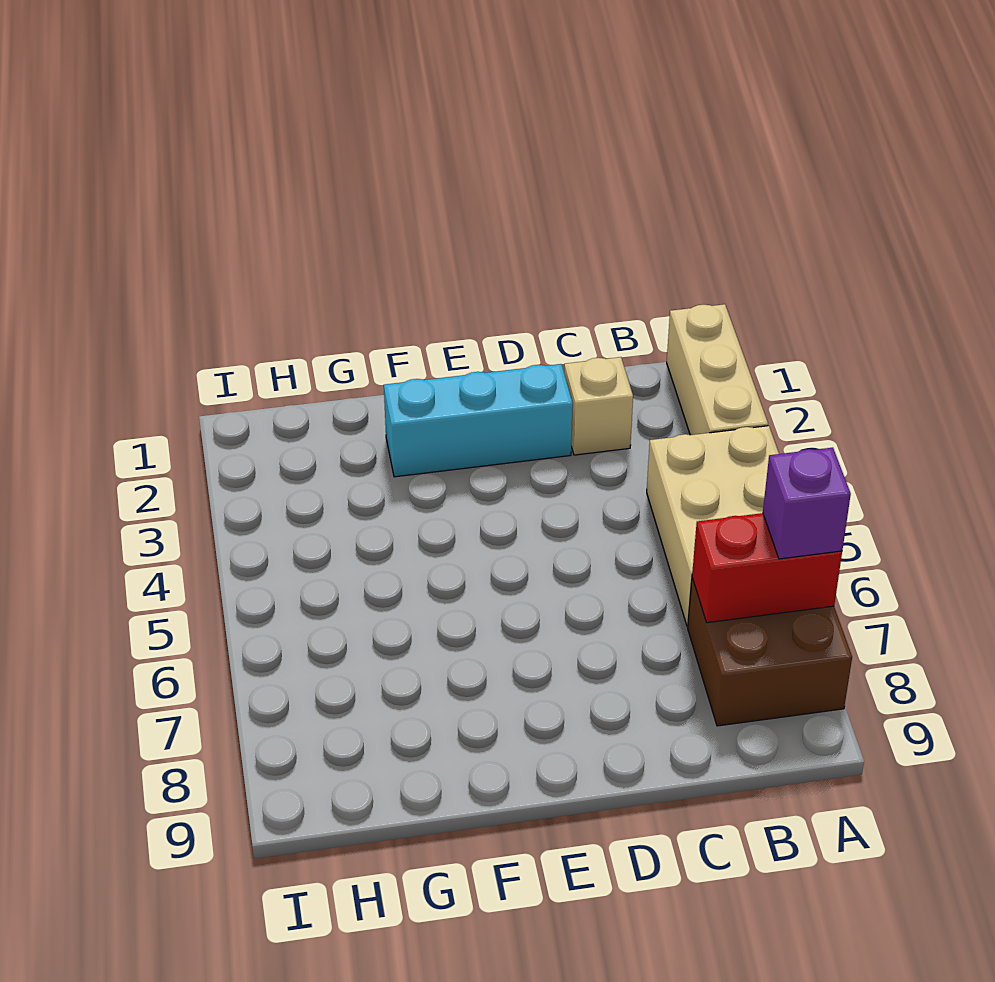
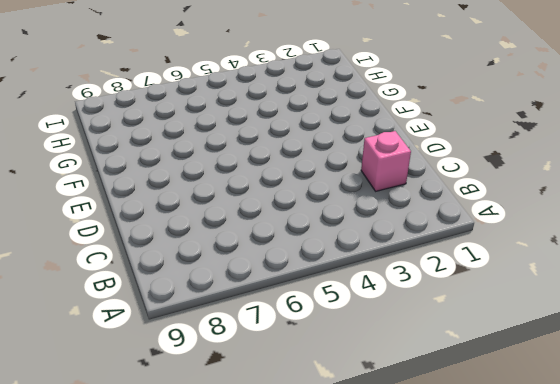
pink brick C2 level 1 -> tan brick C2 level 1
none -> tan brick A1:A3 level 1
none -> tan brick A4:B6 level 1

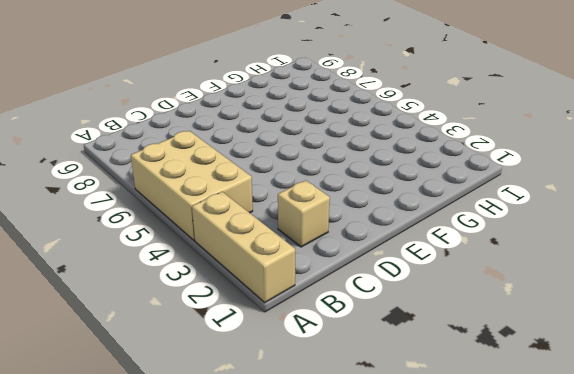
none -> brown brick A7:B8 level 1
none -> cyan brick D2:F2 level 1

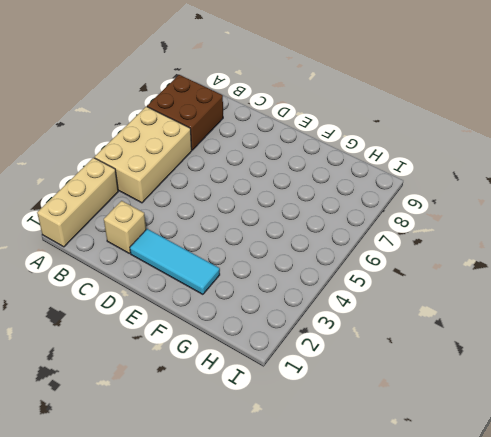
cyan tile D2:F2 level 1 -> cyan brick D2:F2 level 1
none -> red brick A7:B7 level 2
none -> purple brick A7 level 3

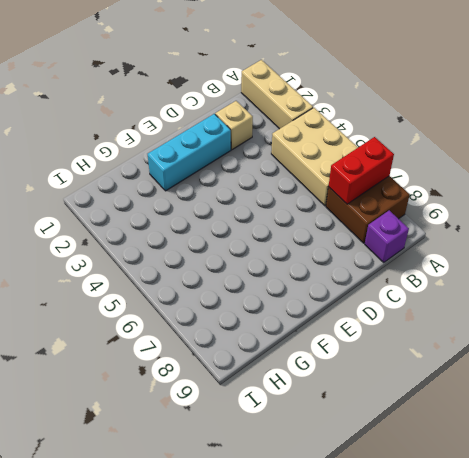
purple brick B9 level 1 -> purple brick A7 level 3

